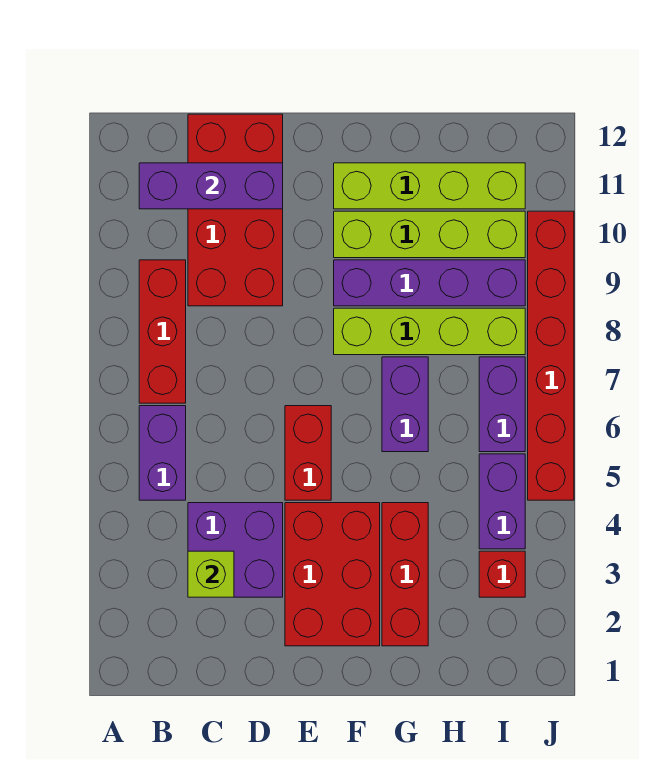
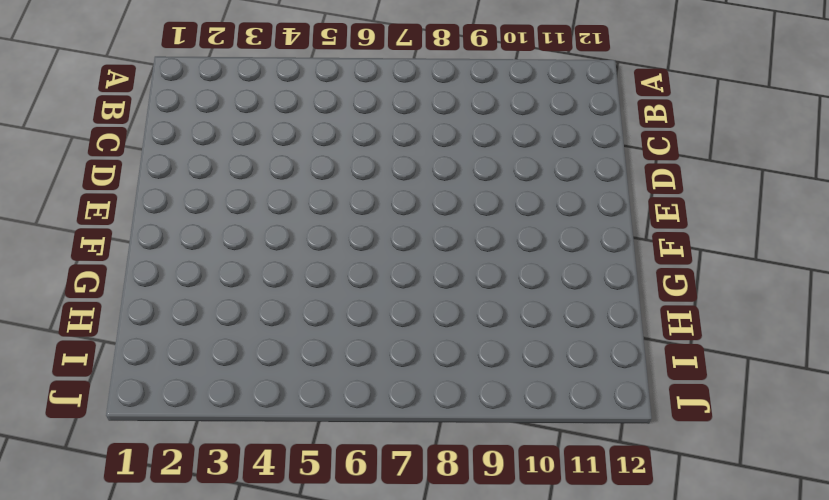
none -> purple brick B5:B6 level 1
none -> red brick B7:B9 level 1
none -> purple brick C3:D4 level 1

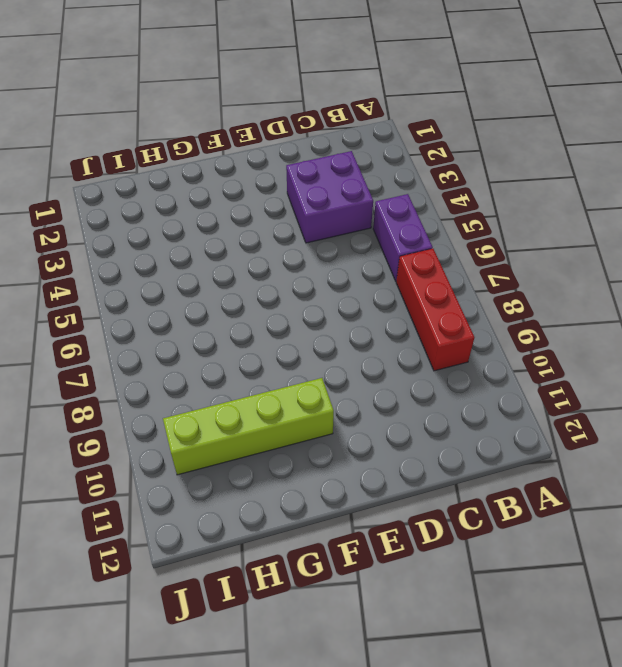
none -> red brick C9:D12 level 1
none -> red brick E2:F4 level 1
none -> red brick E5:E6 level 1

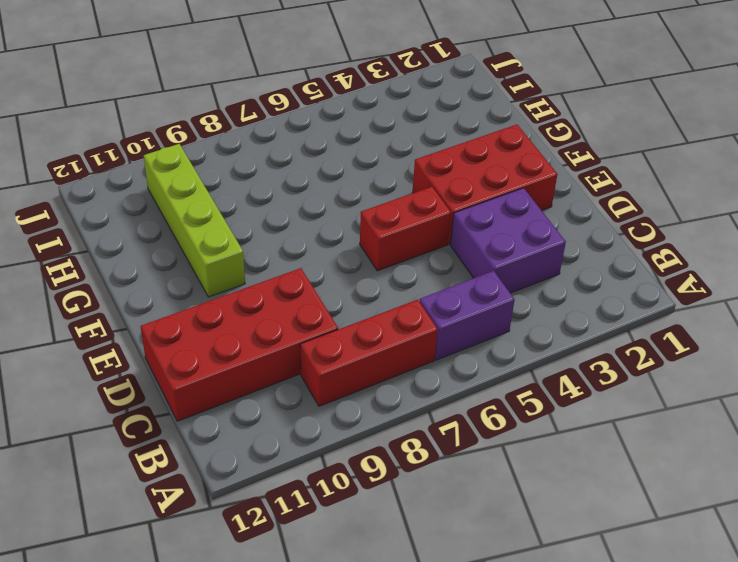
none -> lime brick F8:I8 level 1
none -> purple brick F9:I9 level 1
none -> lime brick F11:I11 level 1

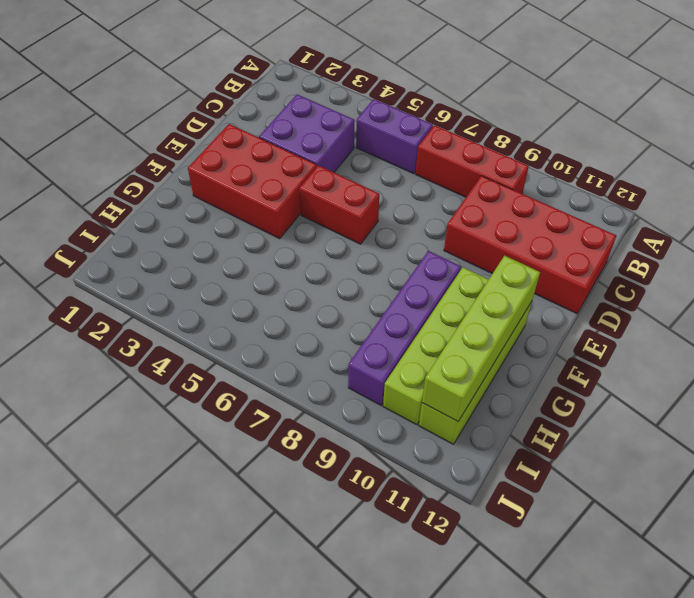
lime brick F11:I11 level 2 -> lime brick F8:I8 level 1
none -> red brick G2:G4 level 1
none -> purple brick G6:G7 level 1
none -> red brick I3 level 1

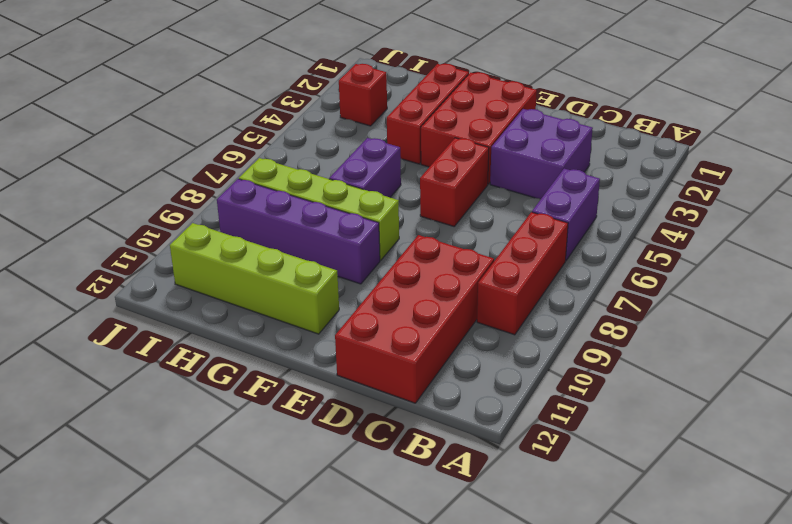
none -> lime brick F10:I10 level 1
none -> purple brick I4:I5 level 1
none -> purple brick I6:I7 level 1

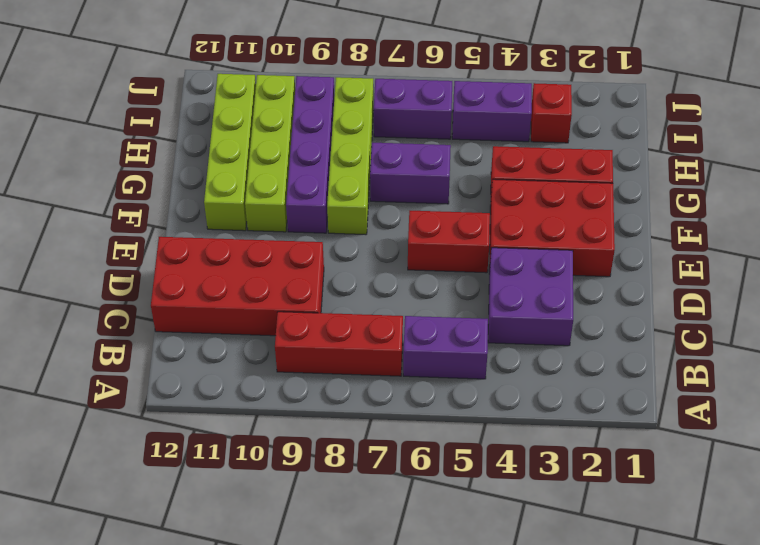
none -> red brick J5:J10 level 1
none -> purple brick B11:D11 level 2
none -> lime brick C3 level 2

